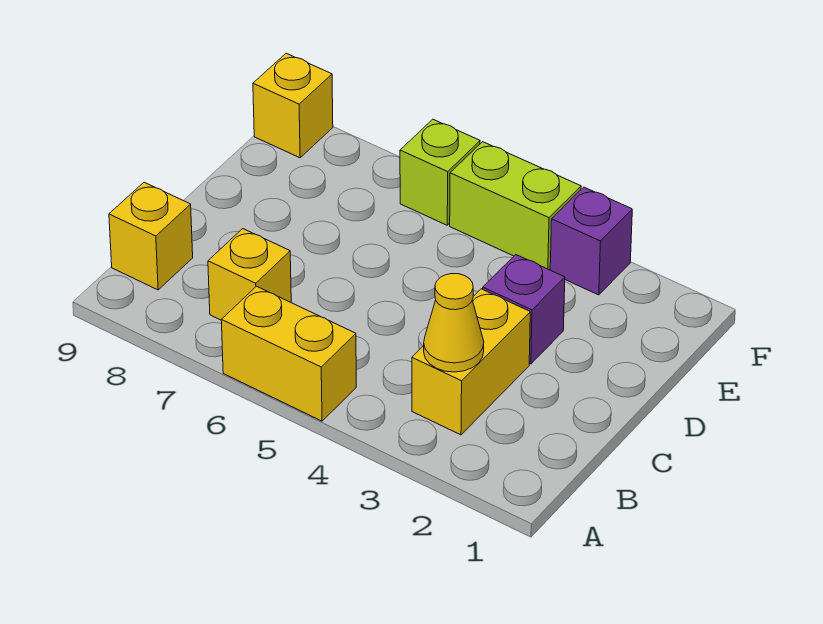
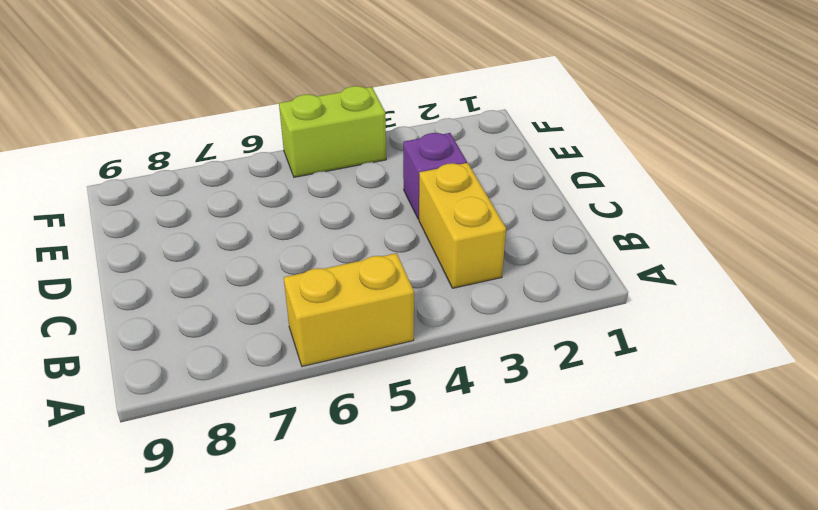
none -> yellow brick B7 level 1
none -> yellow brick B9 level 1

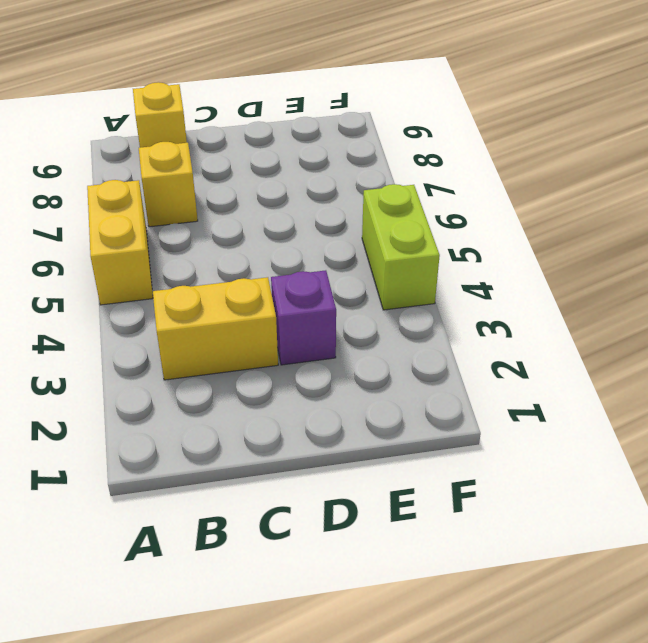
none -> purple brick F3 level 1
none -> lime brick F6 level 1

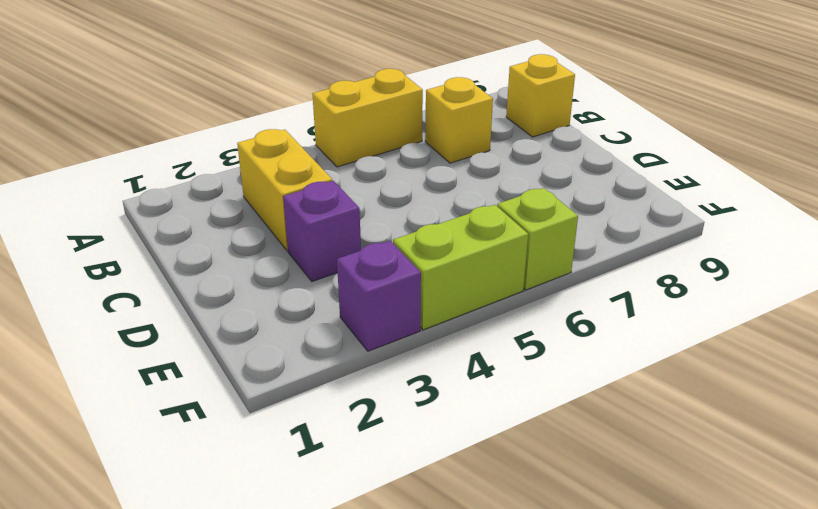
none -> yellow brick F9 level 1
none -> yellow cone B3 level 2

